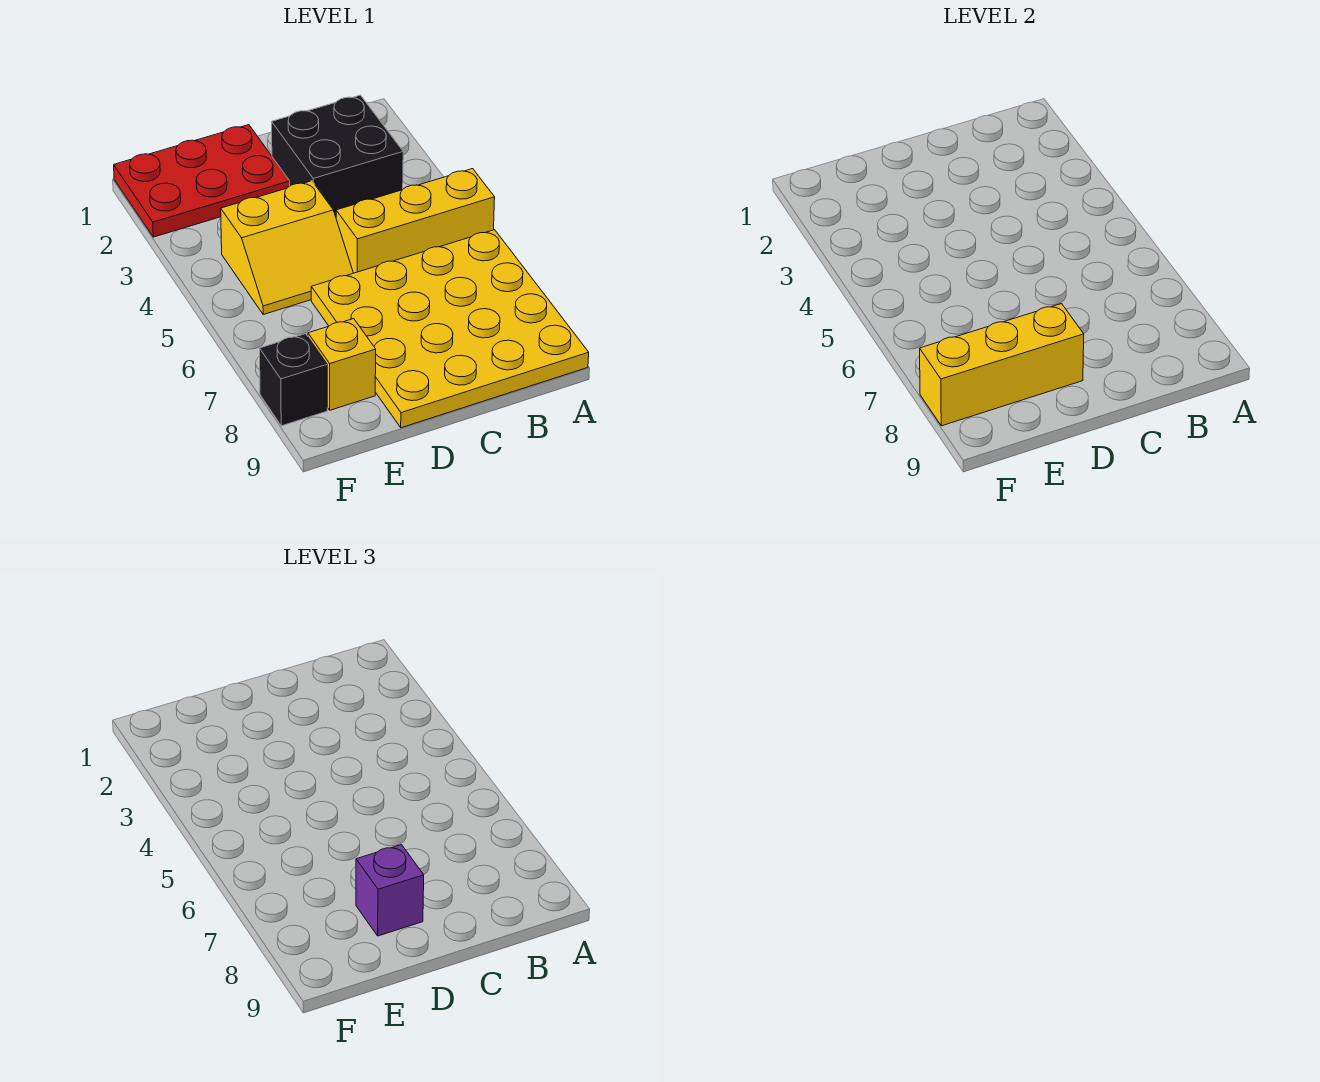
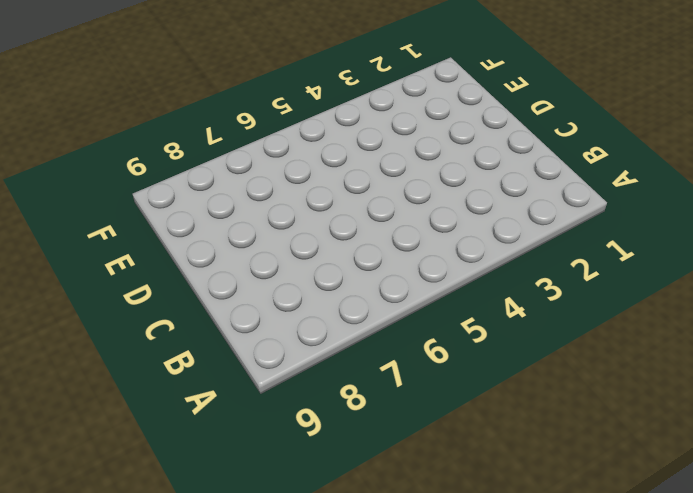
none -> yellow brick A5:C5 level 1
none -> yellow plate A6:D9 level 1

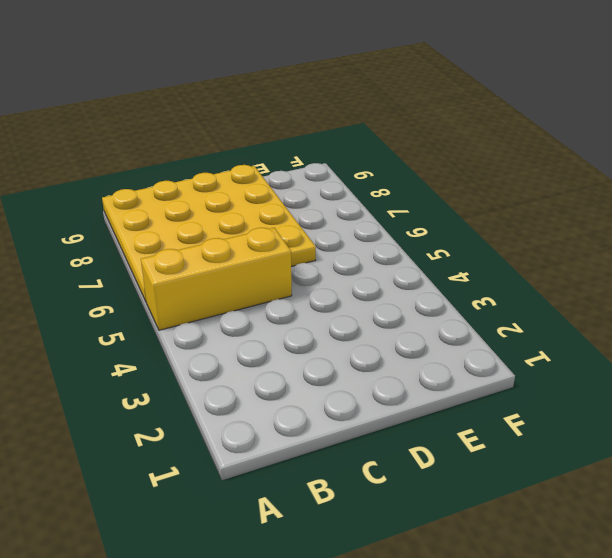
none -> black brick B2:C3 level 1
none -> red plate D1:F2 level 1

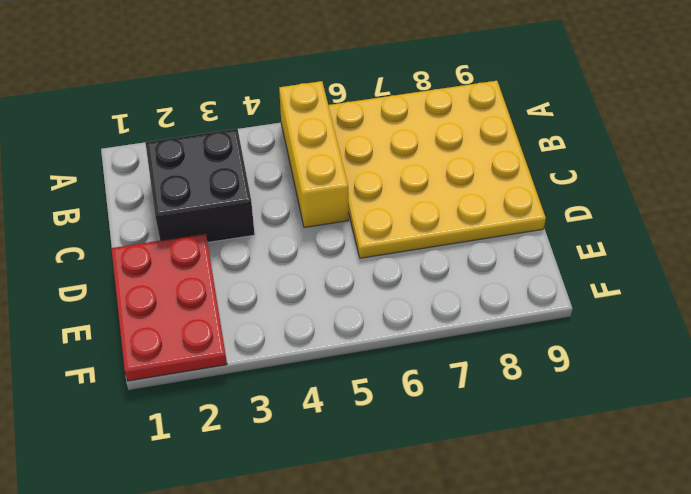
none -> yellow slope D4:E5 level 1 top 4
none -> yellow brick E8 level 1

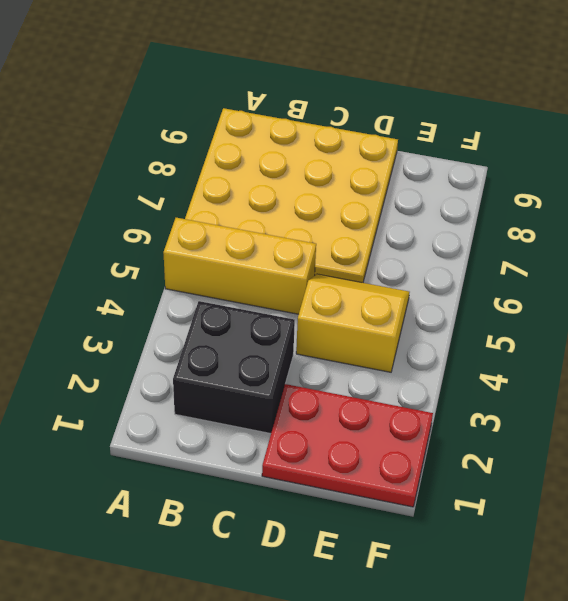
none -> yellow brick E8 level 1
none -> black brick F8 level 1

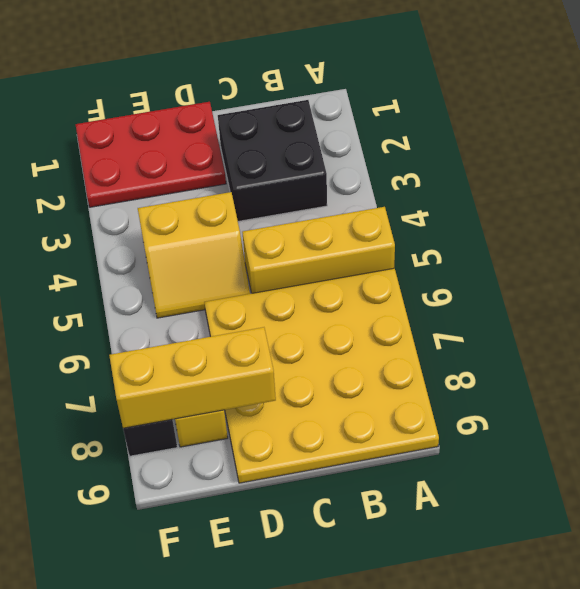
none -> purple brick D8 level 3

